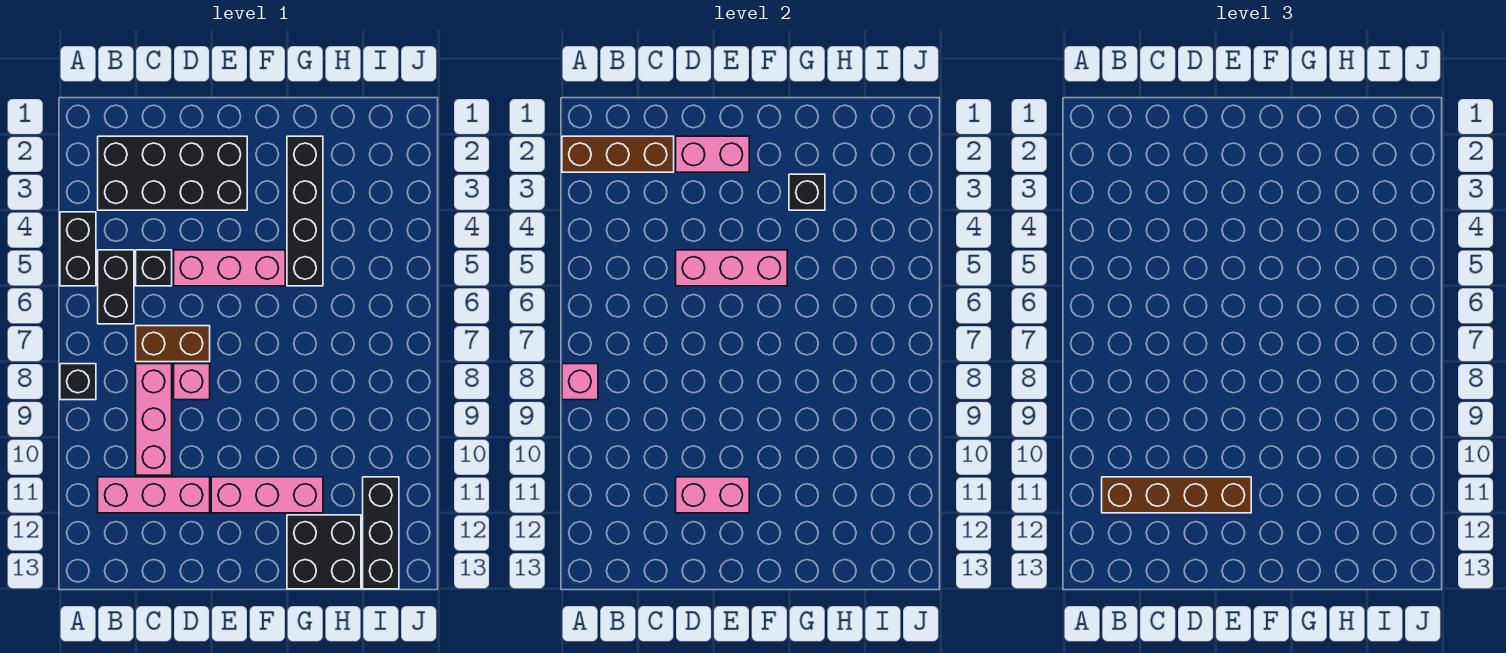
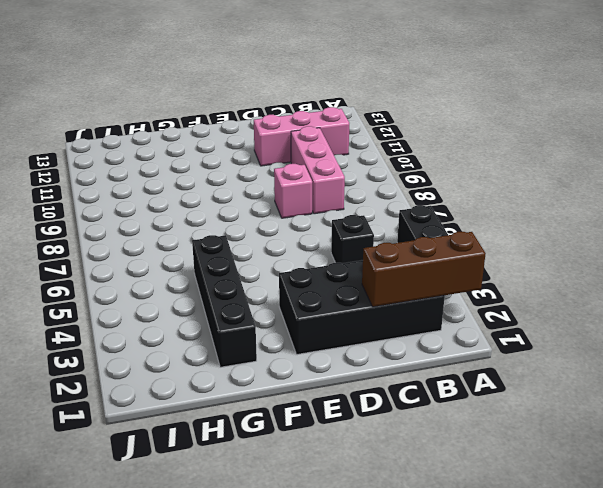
none -> black brick A8 level 1
none -> black brick B5:B6 level 1
none -> brown brick C7:D7 level 1

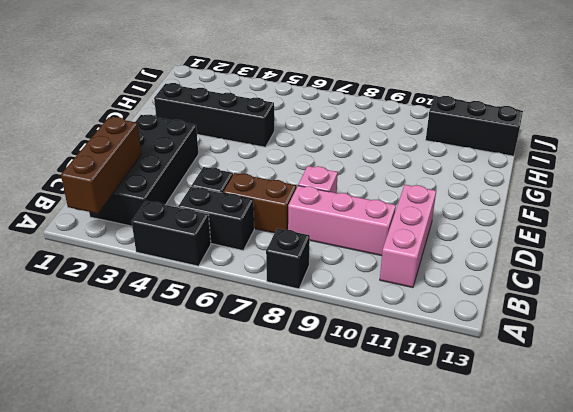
brown brick C6:C7 level 1 -> brown brick C7:D7 level 1
none -> pink brick D5:F5 level 1
none -> pink brick E11:G11 level 1
none -> black brick G12:H13 level 1

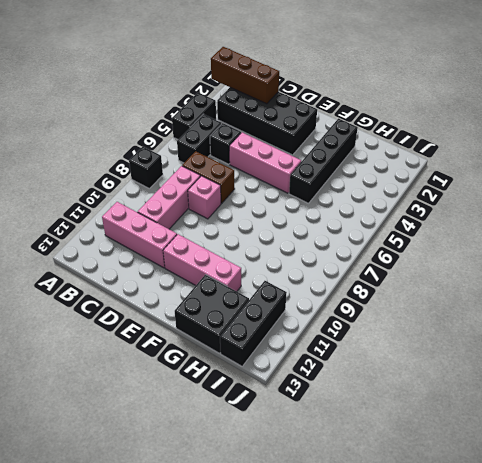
none -> pink brick A8 level 2
none -> pink brick D2:E2 level 2
none -> pink brick D5:F5 level 2

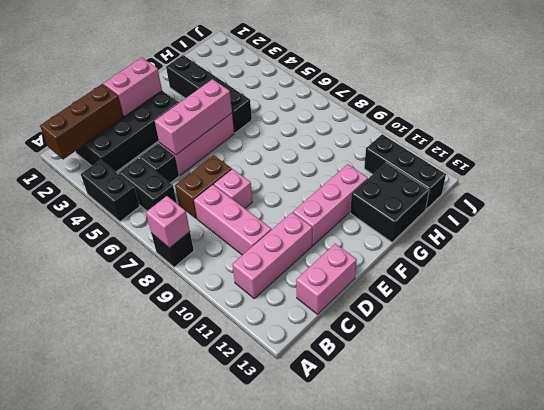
pink brick C13:D13 level 1 -> pink brick D11:E11 level 2
none -> black brick G3 level 2
none -> brown brick B11:E11 level 3

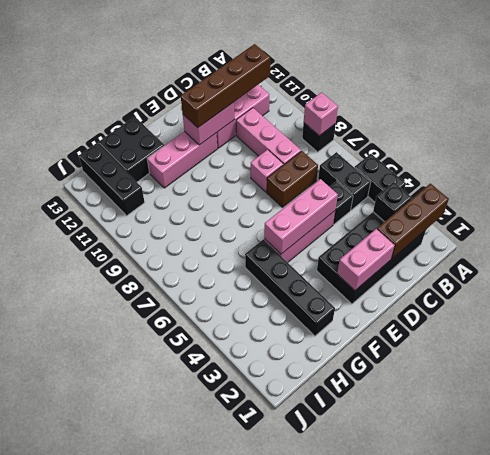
black brick B3 level 2 -> black brick G3 level 2

